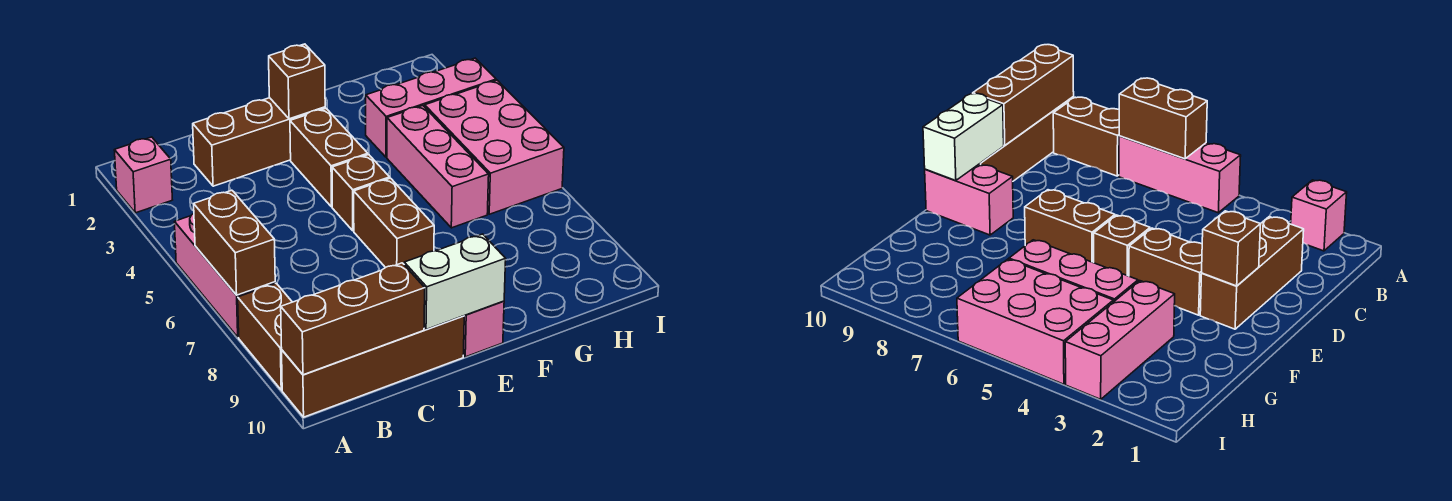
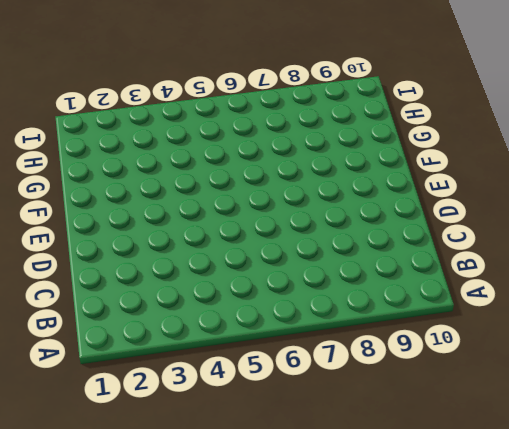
none -> pink brick A2 level 1
none -> pink brick A5:A7 level 1
none -> brown brick A8:A9 level 1

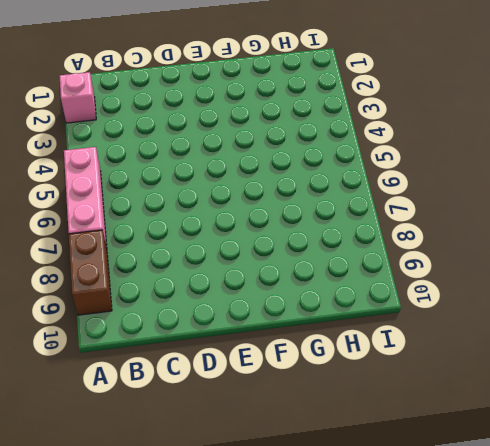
none -> brown brick A10:D10 level 1
none -> brown brick C2:E2 level 1
none -> brown brick E3:E4 level 1

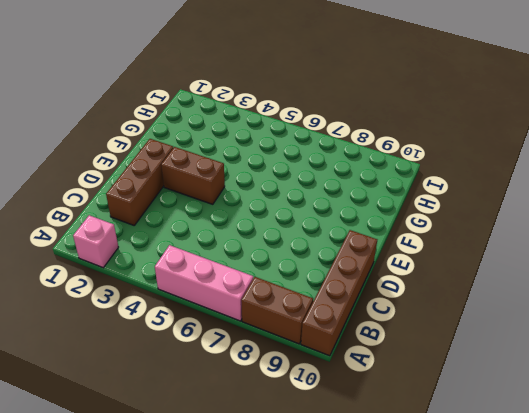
none -> brown brick E5 level 1
none -> brown brick E6:E7 level 1
none -> pink brick E9:E10 level 1

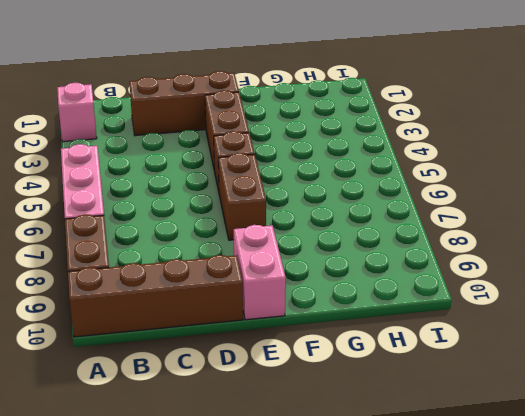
none -> pink brick G3:I3 level 1
none -> pink brick G4:G6 level 1
none -> pink brick H4:I6 level 1

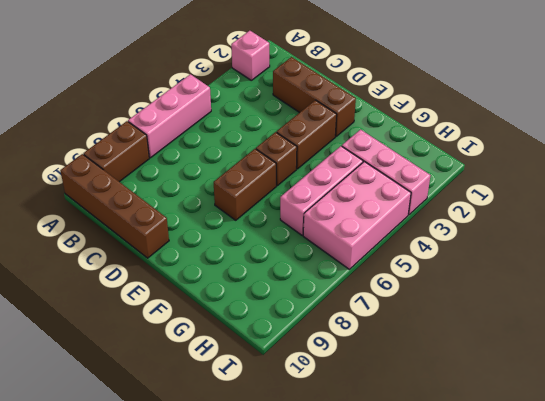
none -> pink brick E9:E10 level 1
none -> brown brick A6:A7 level 2
none -> brown brick A10:C10 level 2

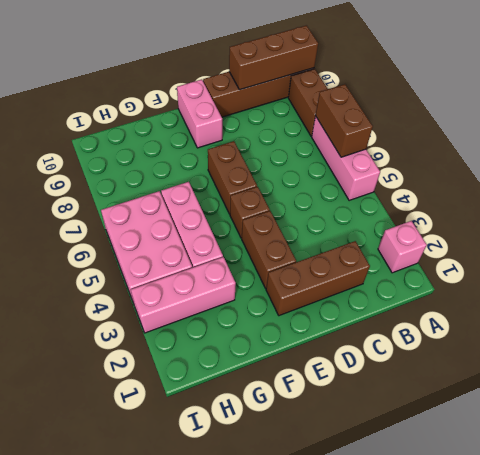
none -> white brick D10:E10 level 2
none -> brown brick E2 level 2

